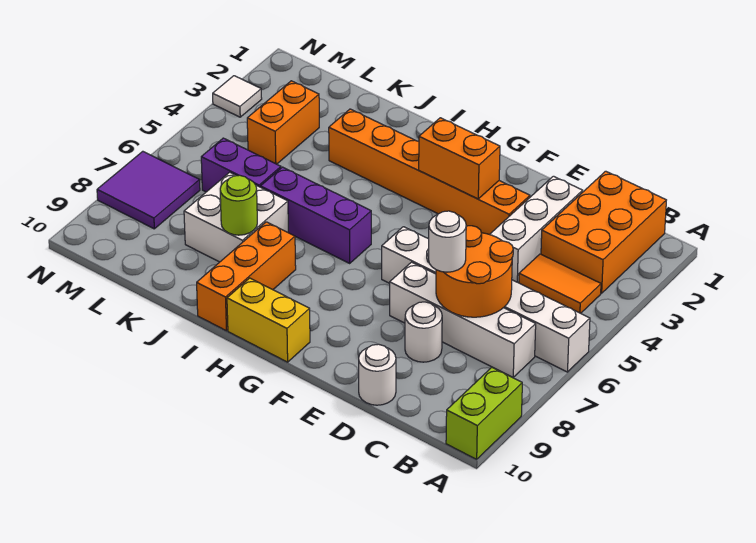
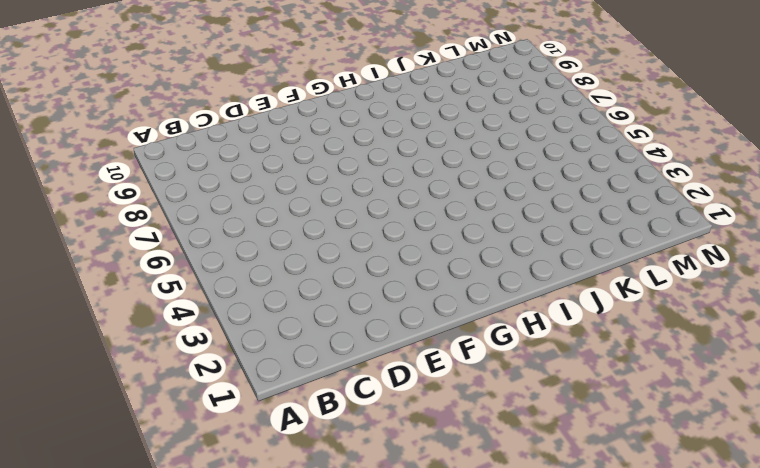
none -> white brick A6:F6 level 1
none -> lime brick A9:A10 level 1
none -> orange brick B1:C3 level 1

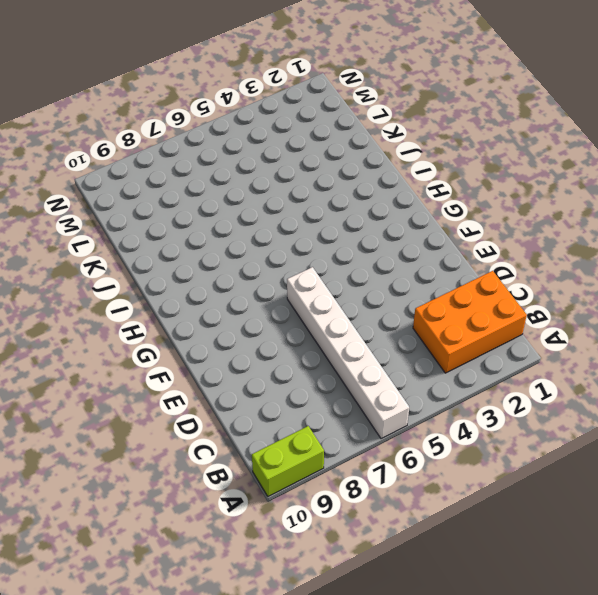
none -> orange tile B4:C4 level 1
none -> white brick B7:E7 level 1
none -> white brick D2:D4 level 1

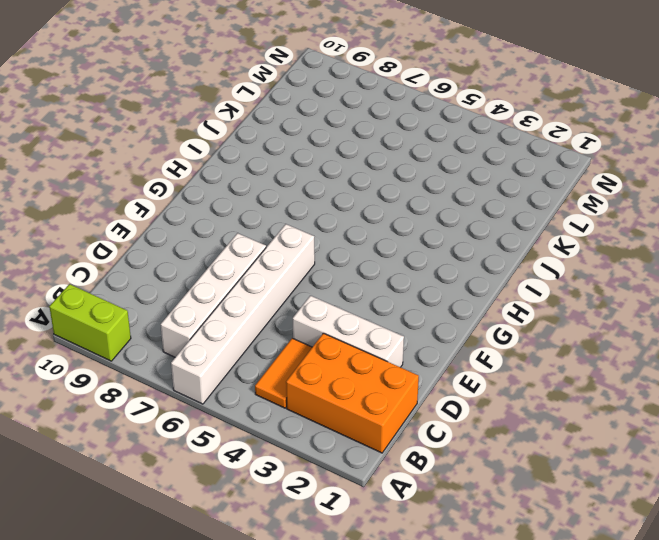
none -> white round brick D8 level 1
none -> white round brick D10 level 1
none -> orange brick E3:J3 level 1

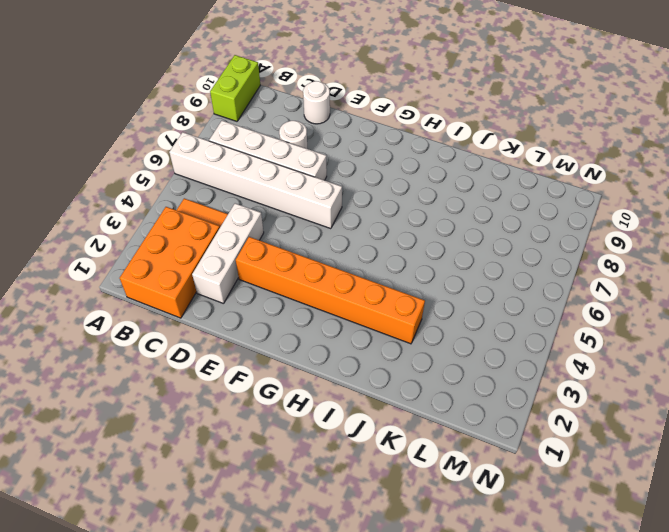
none -> yellow brick G10:H10 level 1
none -> purple brick H6:J6 level 1
none -> orange brick I8:I10 level 1

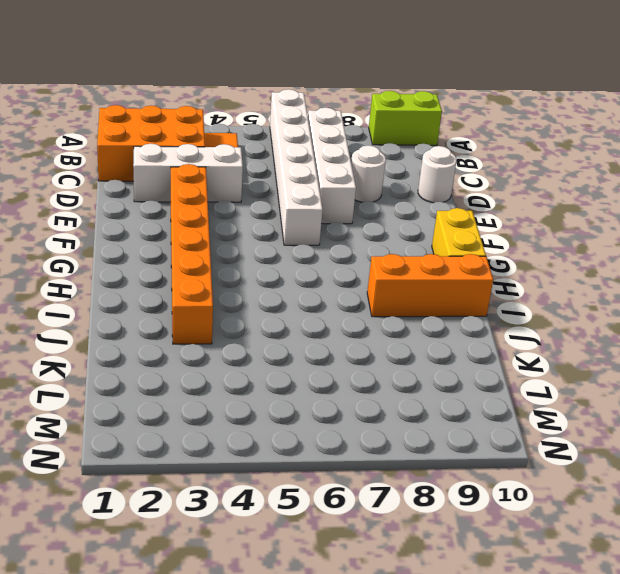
none -> purple brick H6:J6 level 1
none -> white brick J7:K8 level 1
none -> purple brick K6:L6 level 1

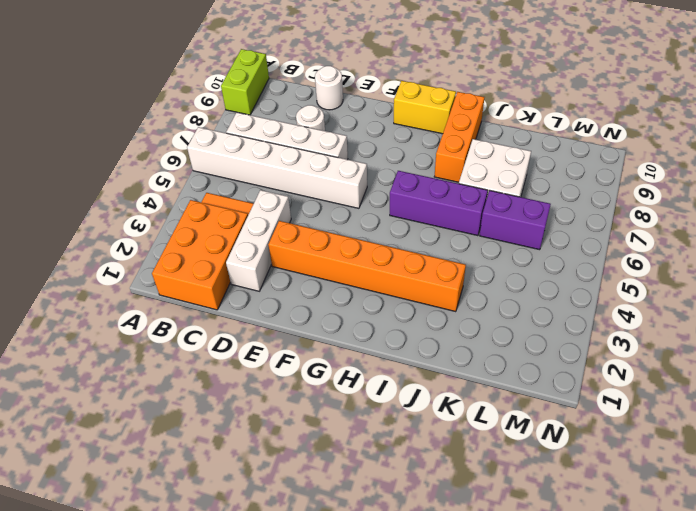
none -> orange brick L3:L4 level 1
none -> purple tile M7:N8 level 1
none -> white tile N3 level 1

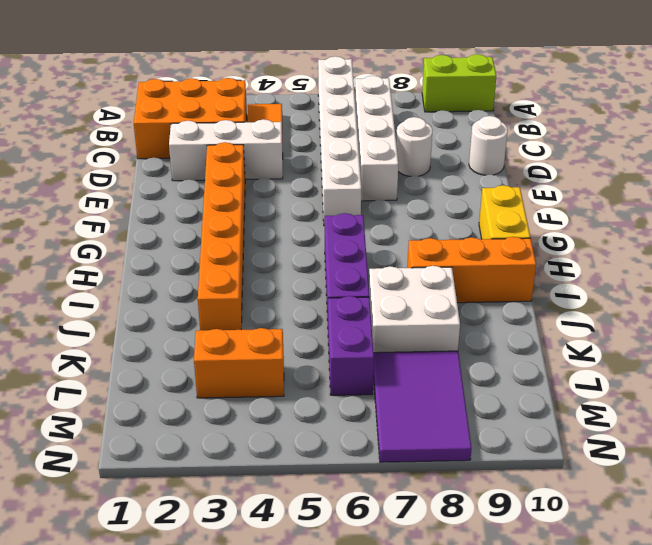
purple tile L7:N8 level 1 -> purple tile M7:N8 level 1
none -> white tile N3 level 1
none -> orange round brick C6:D7 level 2
none -> orange brick F3:G3 level 2

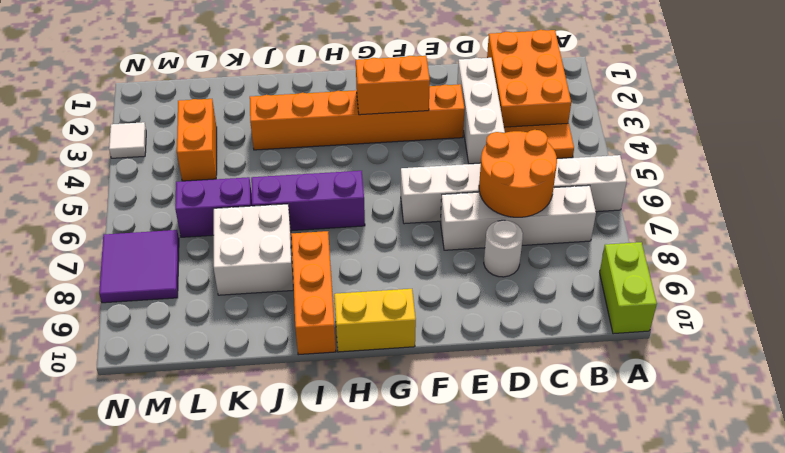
none -> white round brick D10 level 1
none -> lime round brick J8 level 2
none -> white round brick D7 level 3

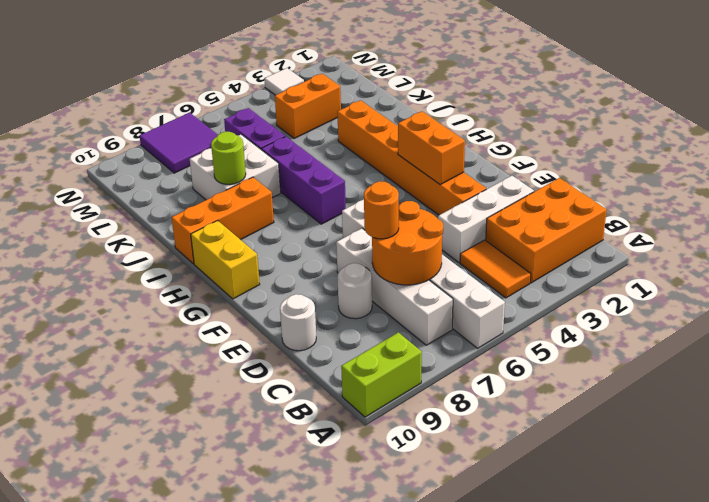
orange round brick D7 level 3 -> white round brick D7 level 3

